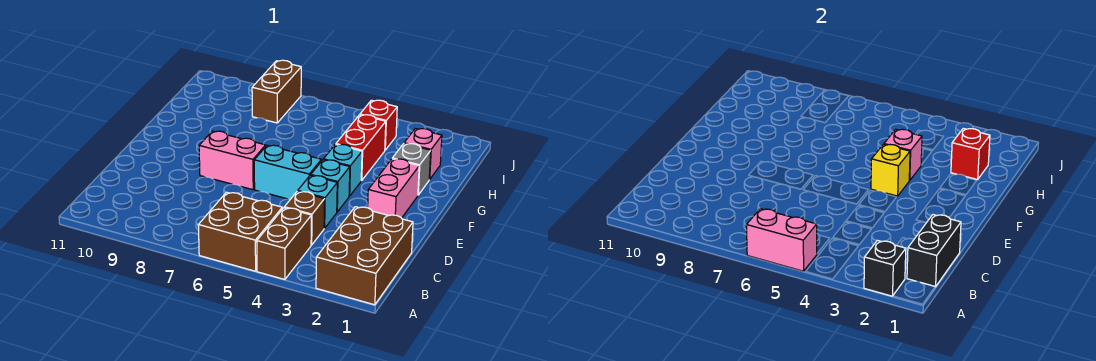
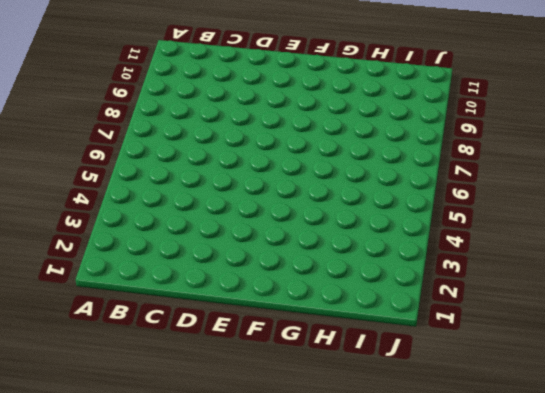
none -> brown brick A1:C2 level 1
none -> brown brick A4:B4 level 1
none -> brown brick A5:B6 level 1

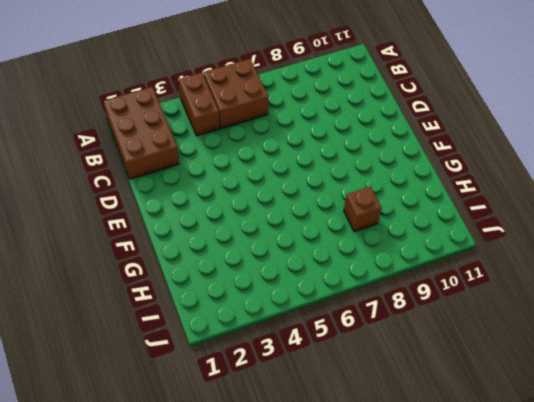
brown brick H8 level 1 -> brown brick C4 level 1
none -> cyan brick D4 level 1
none -> pink brick E2:F2 level 1
none -> cyan brick E4 level 1

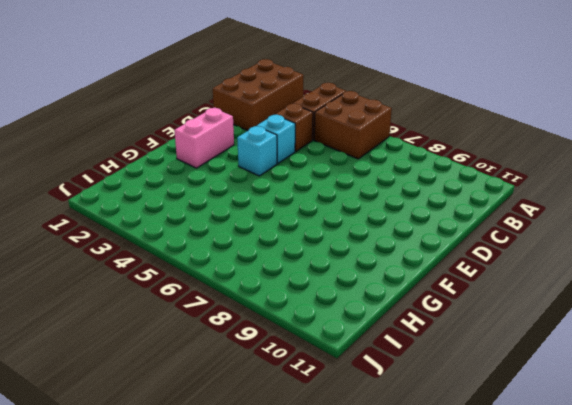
none -> cyan brick E5:E6 level 1
none -> pink brick E7:E8 level 1
none -> cyan brick F4 level 1

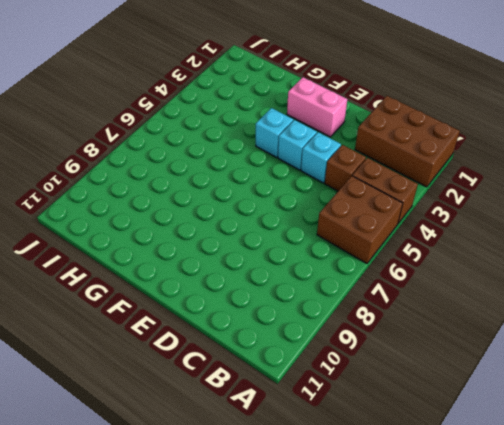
none -> cyan brick E5:E6 level 1
none -> pink brick E7:E8 level 1
none -> grey brick G2 level 1

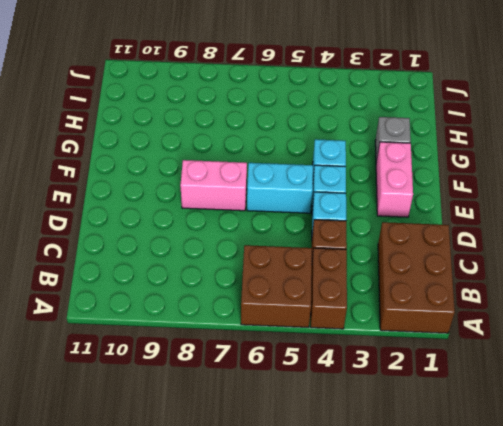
none -> red brick G4:H4 level 1
none -> pink brick H2 level 1
none -> red brick I4 level 1

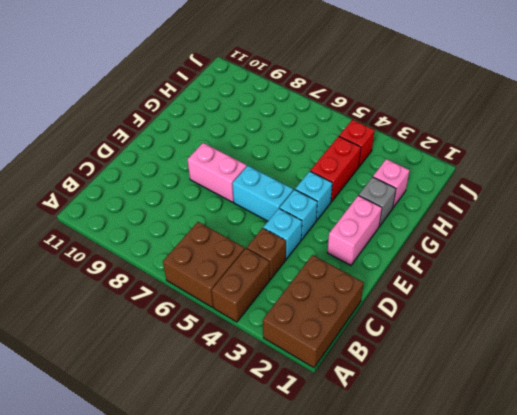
none -> brown brick I8:J8 level 1
none -> black brick A2 level 2
none -> pink brick A5:A6 level 2

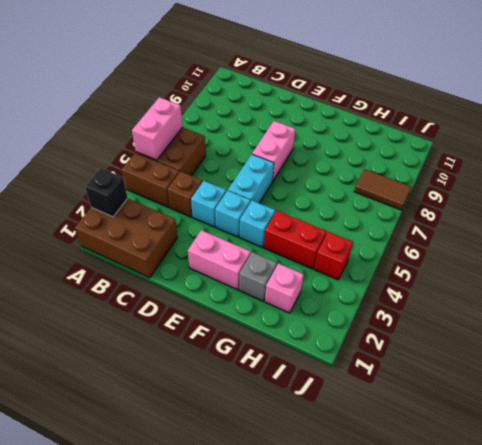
brown tile I8:J8 level 1 -> brown brick I8:J8 level 1
none -> black brick B1:C1 level 2
none -> yellow brick F4 level 2
none -> pink brick G4 level 2

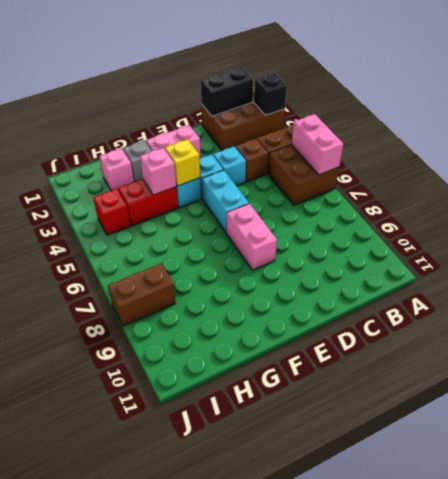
none -> red brick H2 level 2

